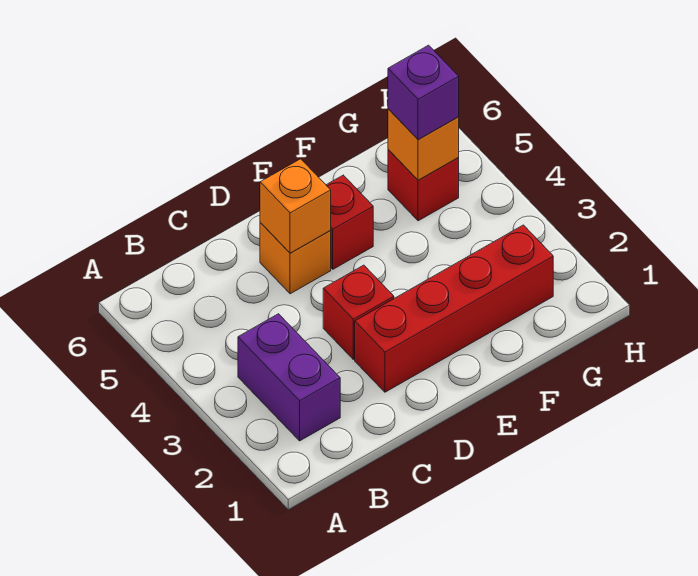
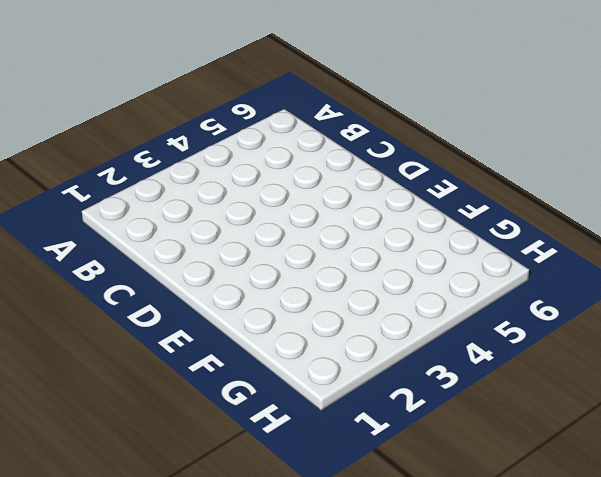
none -> purple brick B2:B3 level 1
none -> red brick D2:G2 level 1

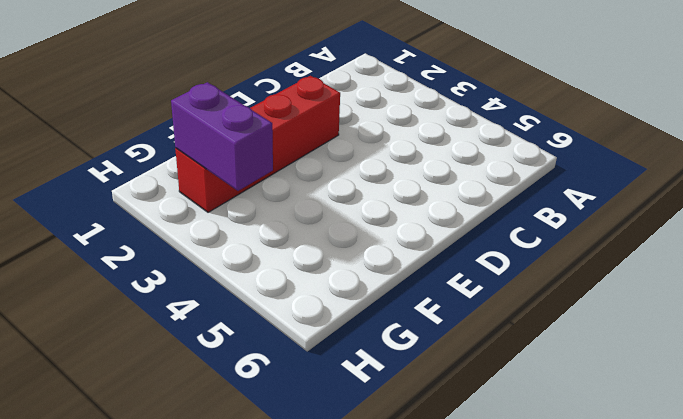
purple brick G2:G3 level 2 -> purple brick B2:B3 level 1
none -> red brick D3 level 1
none -> orange brick D5 level 1

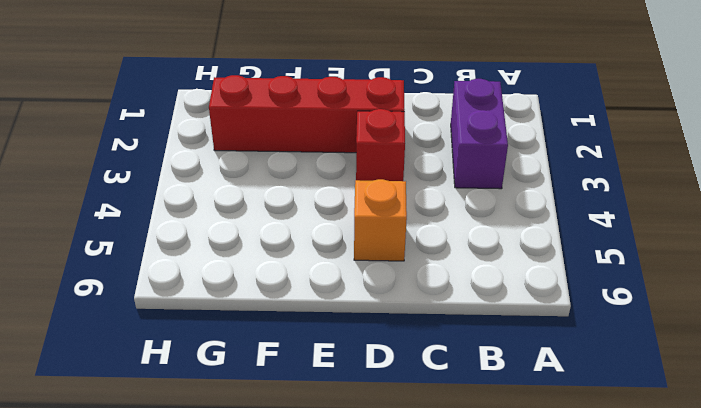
none -> red brick E5 level 1
none -> red brick G5 level 1

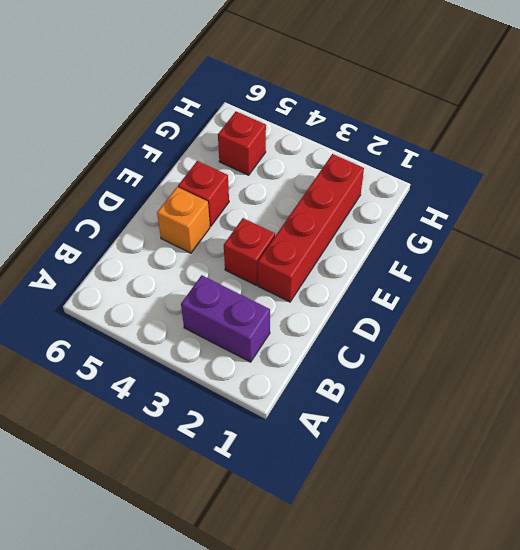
none -> orange brick D5 level 2
none -> orange brick G5 level 2

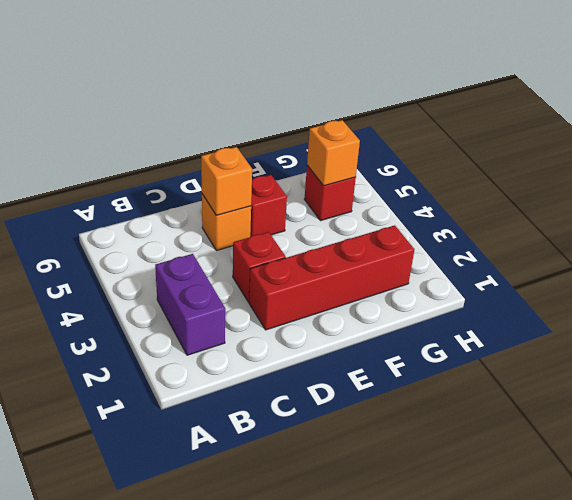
none -> purple brick G5 level 3

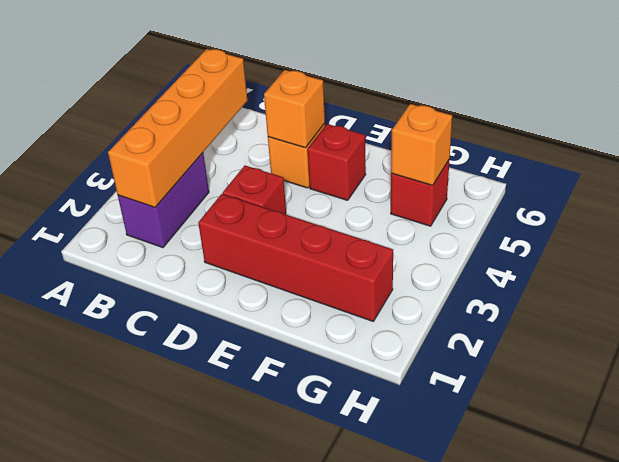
orange brick B2:B5 level 2 -> none
none -> purple brick G5 level 3

